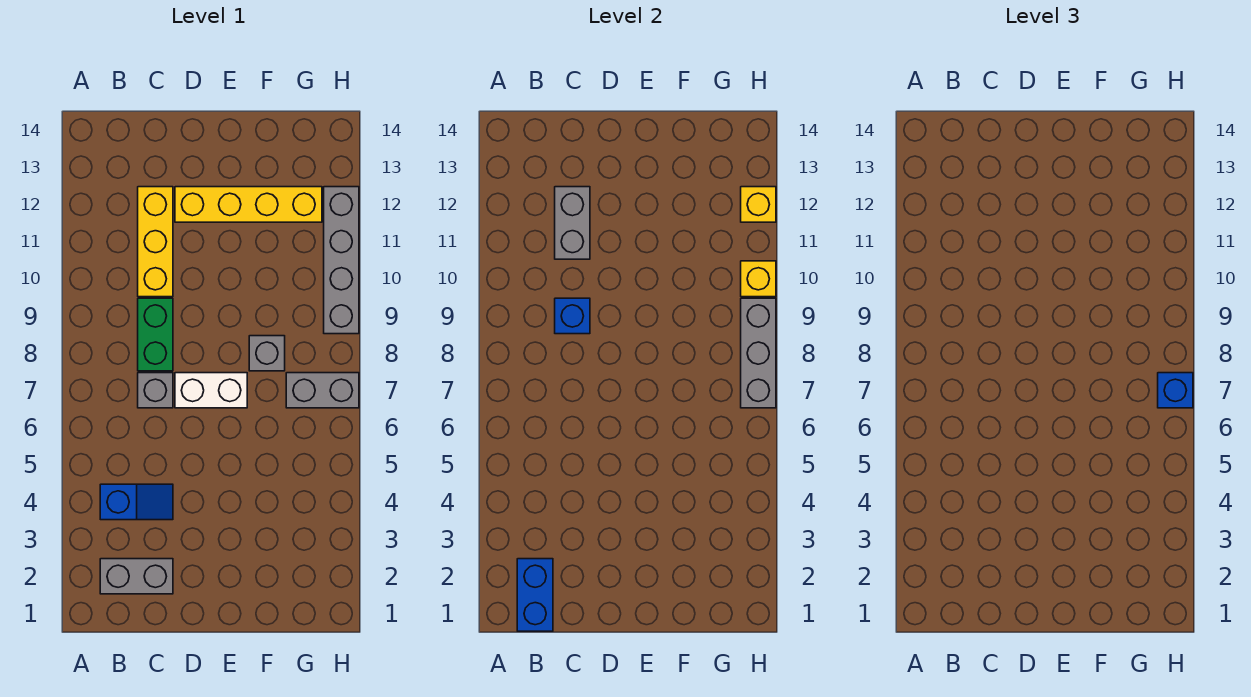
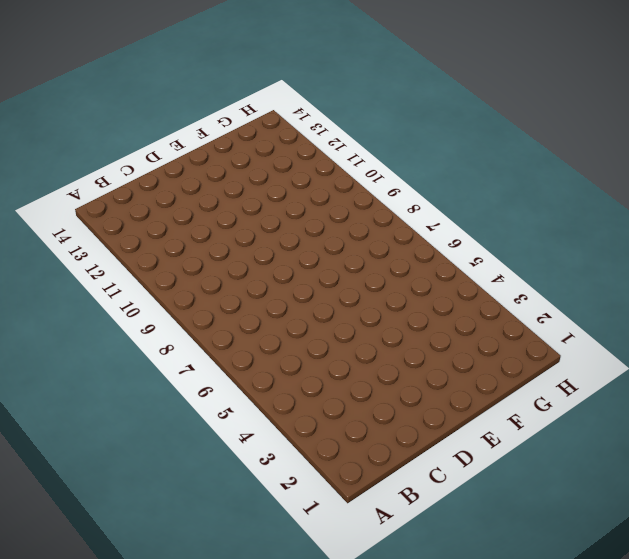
none -> grey brick B2:C2 level 1
none -> blue slope B4:C4 level 1 top B
none -> grey brick C7 level 1

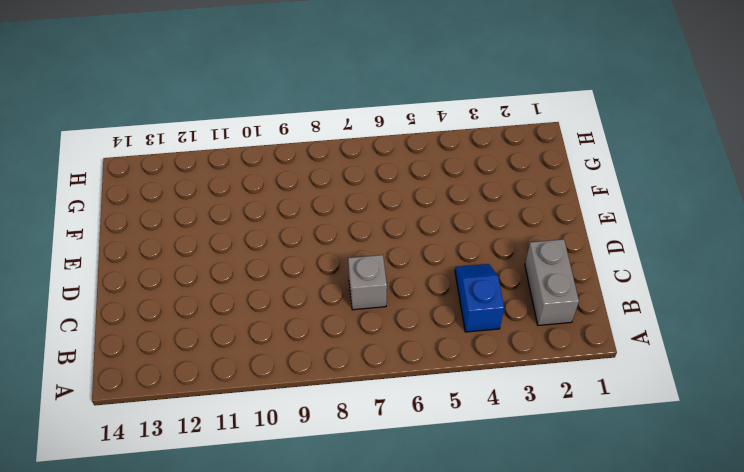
none -> green brick C8:C9 level 1
none -> yellow brick C10:C12 level 1
none -> white brick D7:E7 level 1

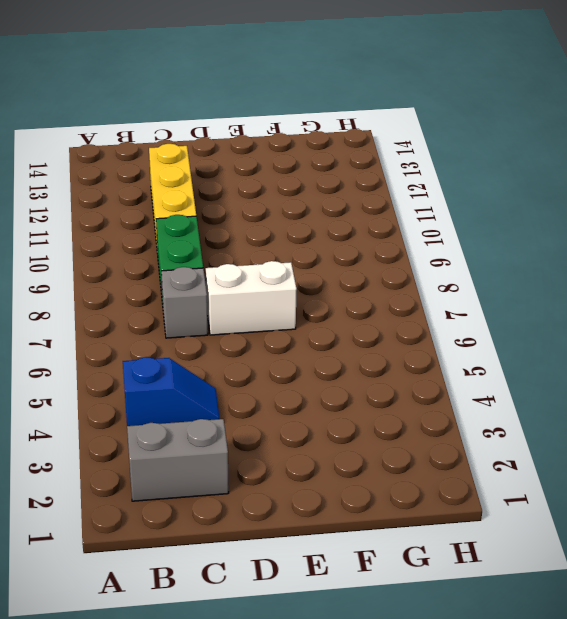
none -> yellow brick D12:G12 level 1
none -> grey brick F8 level 1
none -> grey brick G7:H7 level 1

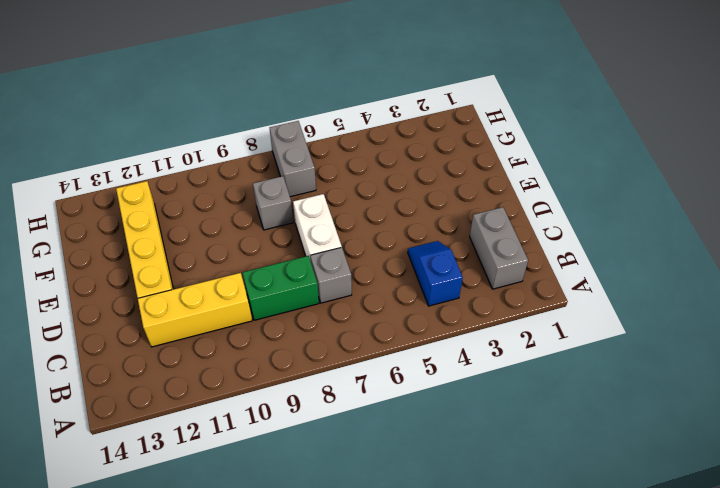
none -> grey brick H9:H12 level 1
none -> blue brick B1:B2 level 2
none -> blue brick C9 level 2

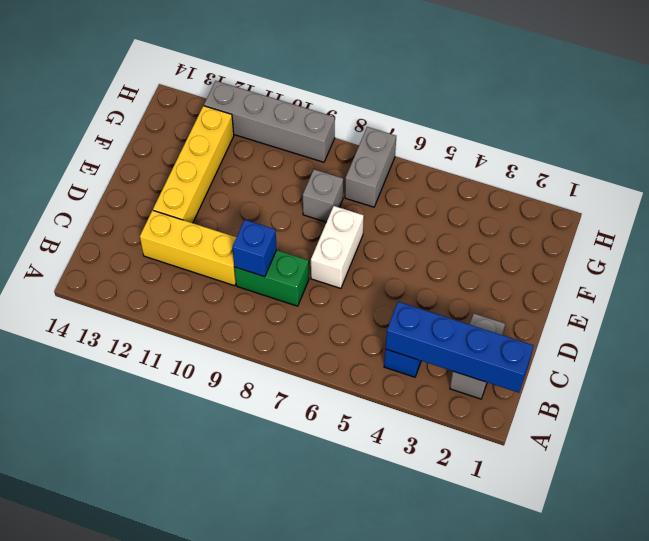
blue brick B1:B4 level 2 -> blue brick B1:B2 level 2
none -> grey brick C7 level 1
none -> grey brick C11:C12 level 2
none -> grey brick H7:H9 level 2

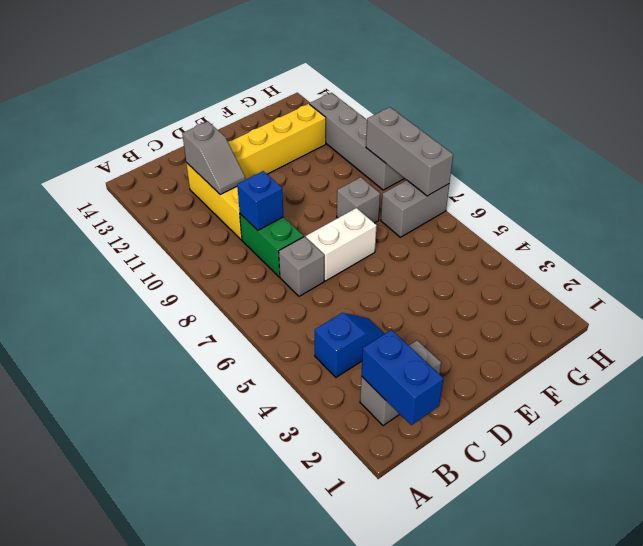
grey slope C11:C12 level 2 top 12 -> grey brick C11:C12 level 2
none -> yellow brick H10 level 2
none -> yellow brick H12 level 2
none -> blue brick H7 level 3

